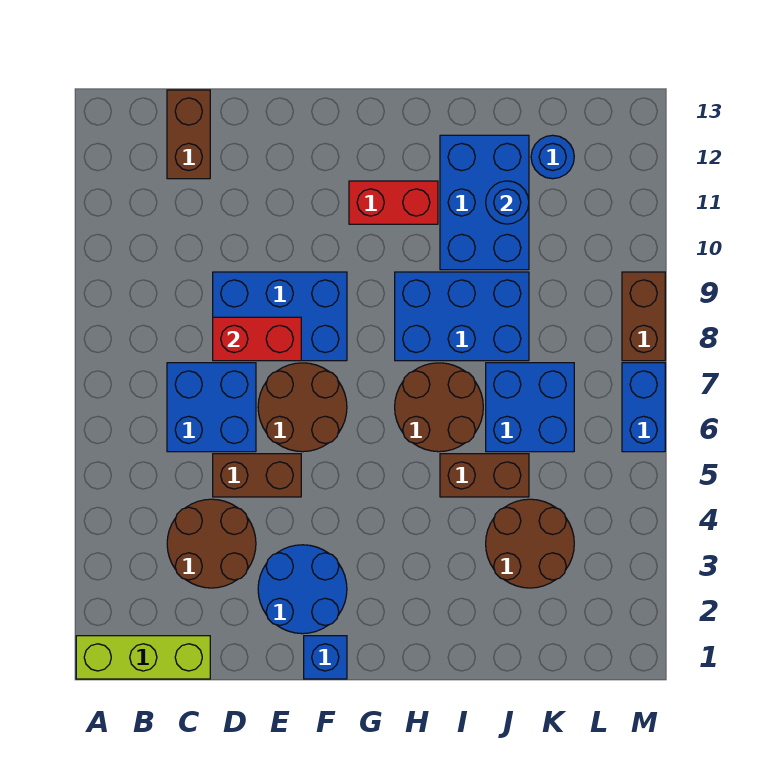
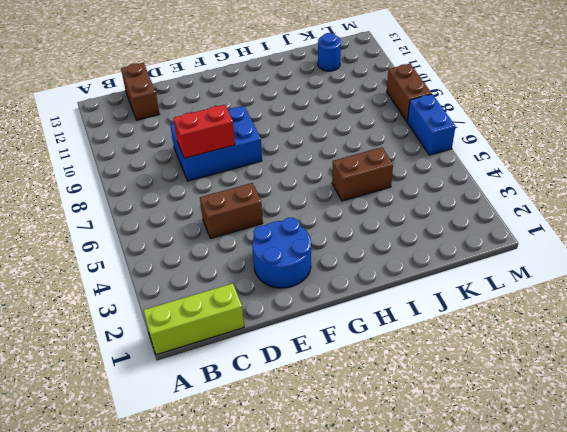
none -> brown round brick C3:D4 level 1
none -> blue brick C6:D7 level 1
none -> brown round brick E6:F7 level 1

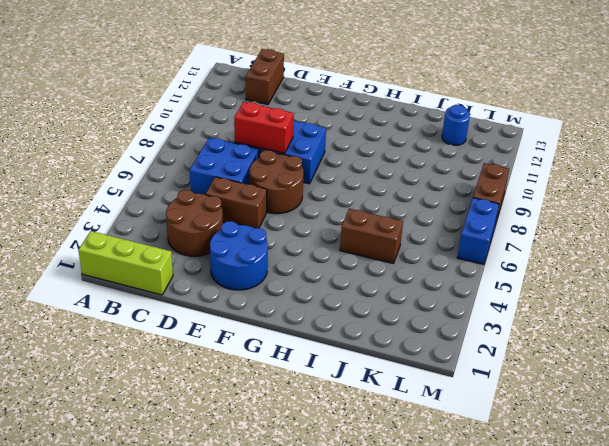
none -> blue brick F1 level 1
none -> red brick G11:H11 level 1
none -> brown round brick H6:I7 level 1

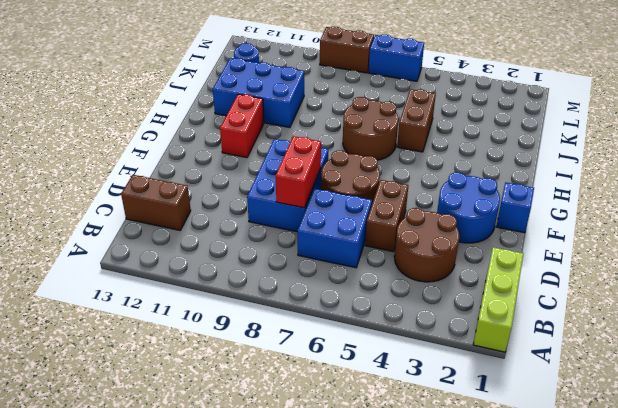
none -> blue brick H8:J9 level 1
none -> brown round brick J3:K4 level 1
none -> blue brick J6:K7 level 1

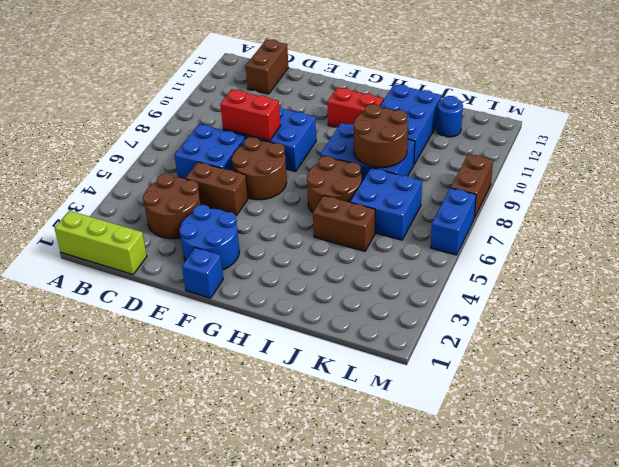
brown round brick I8:J9 level 2 -> brown round brick J3:K4 level 1
none -> blue round brick J11 level 2

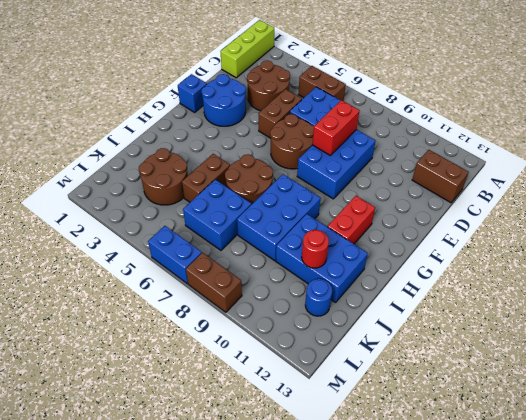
brown brick B5:B6 level 1 -> none
red round brick J11 level 2 -> blue round brick J11 level 2

